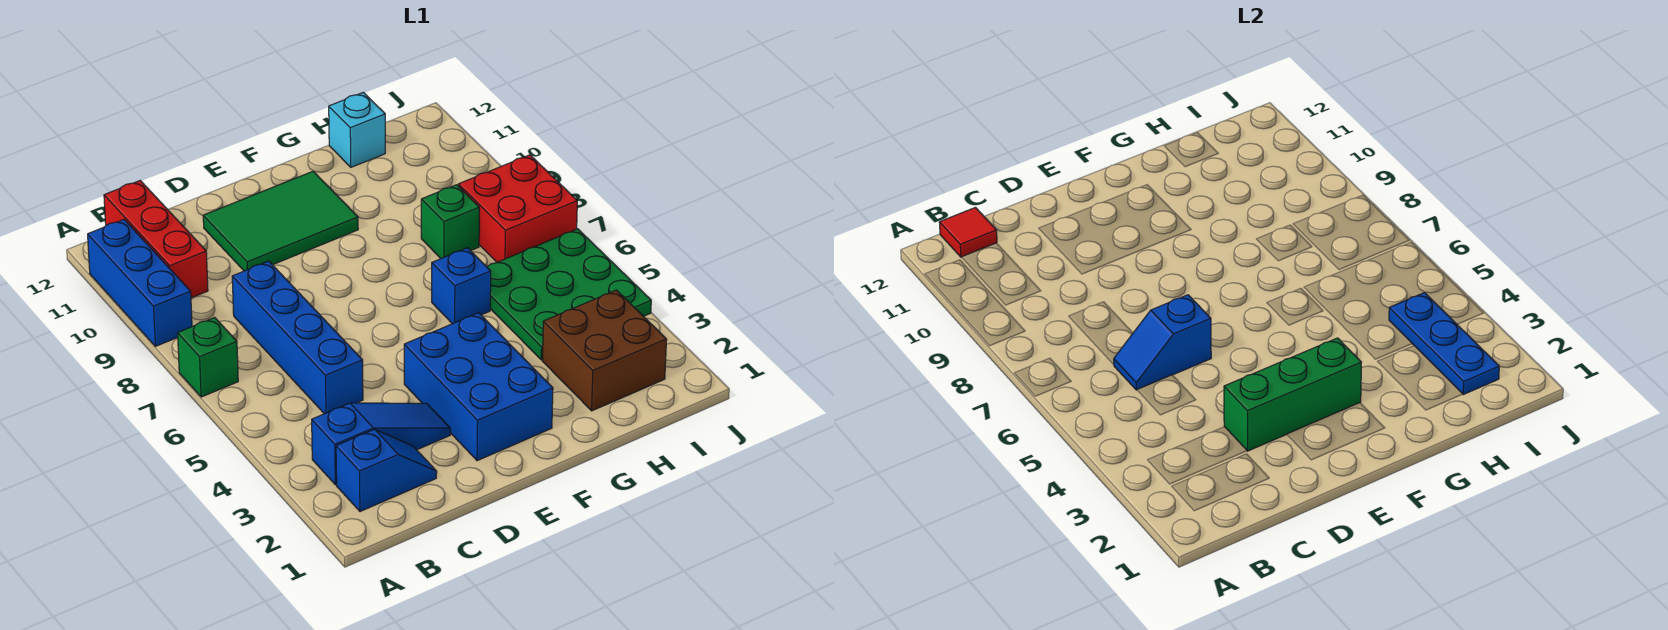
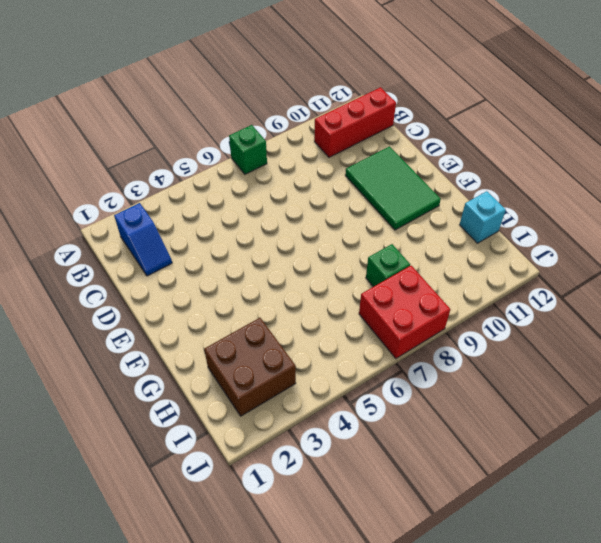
none -> blue brick A9:A11 level 1
none -> blue slope B3:D3 level 1 top B
none -> blue brick C5:C8 level 1

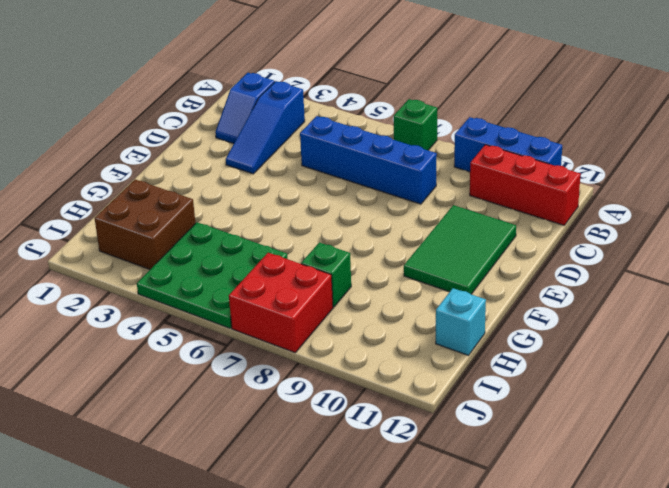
none -> blue brick E2:F4 level 1
none -> blue brick G6 level 1
none -> red tile B12 level 2

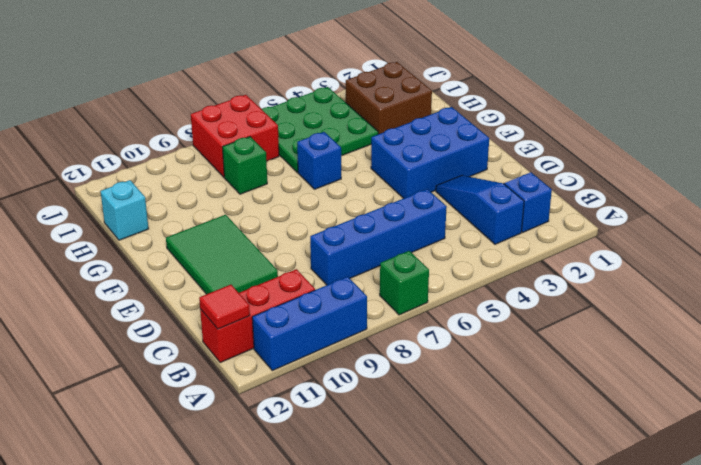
none -> blue slope C6:D6 level 2 top D
none -> green brick D3:F3 level 2
none -> blue plate I2:I4 level 2

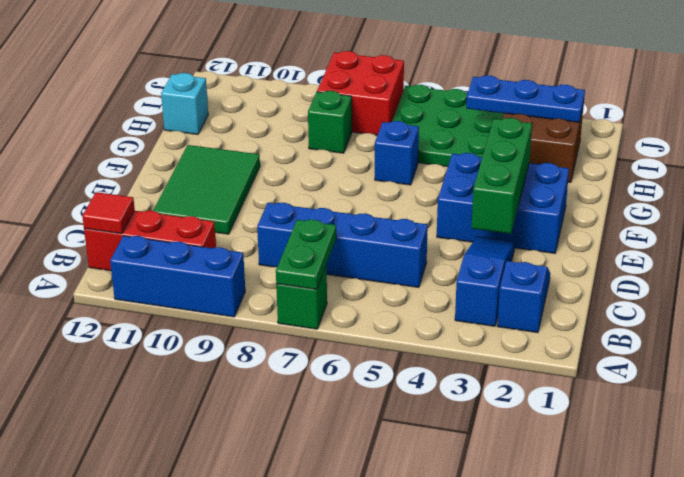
green plate A7:B7 level 2 -> none
none -> blue slope C6:D6 level 2 top D

